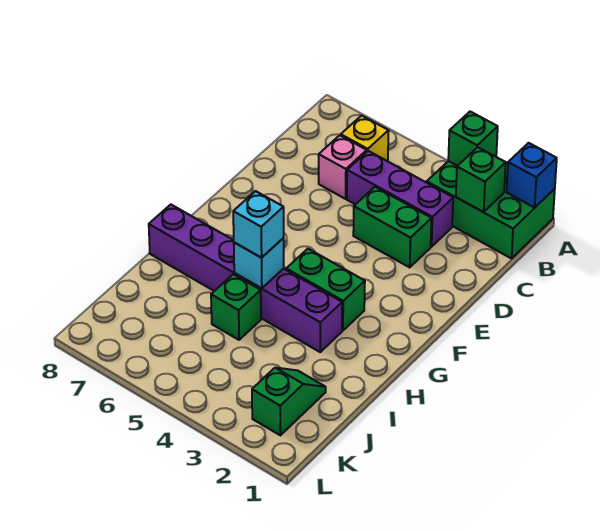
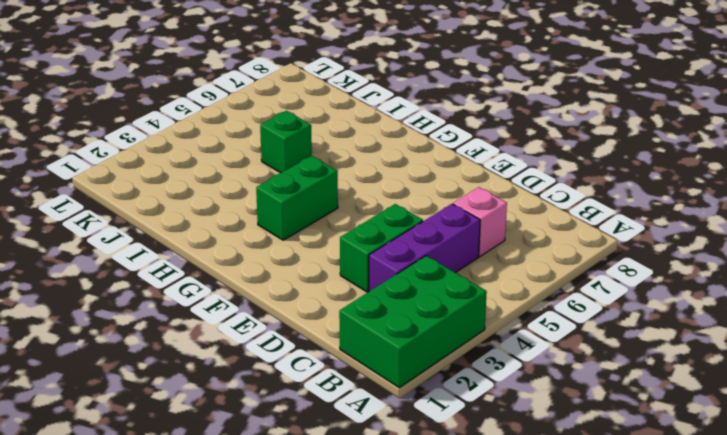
none -> yellow brick B6 level 1
none -> purple brick H3:H8 level 1
none -> green slope J2:K2 level 1 top K

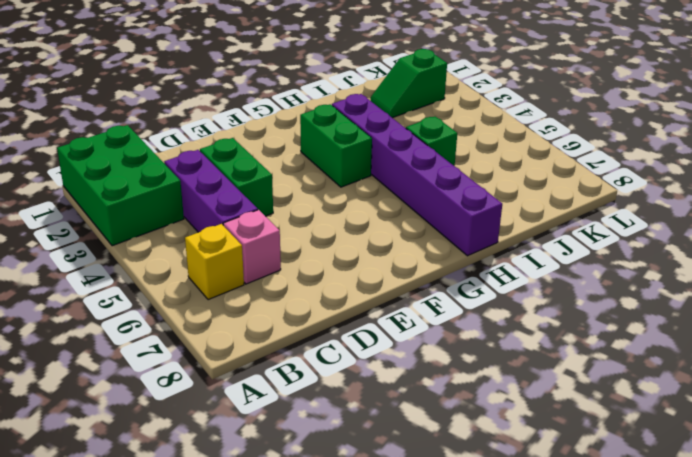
none -> blue brick A1 level 2
none -> green brick A3 level 2
none -> green brick B2 level 2

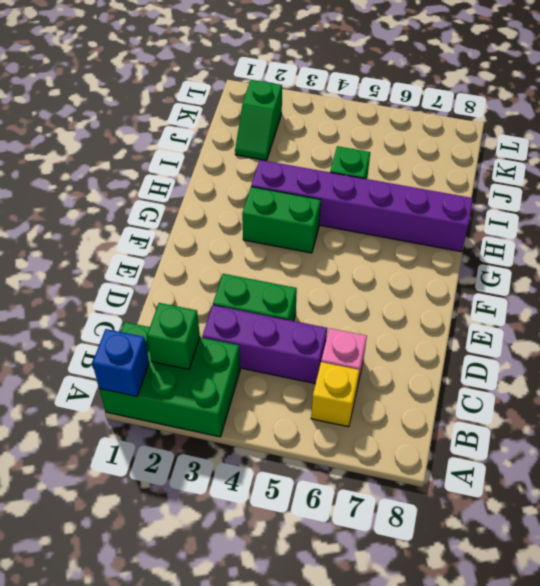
none -> green brick A3 level 2
none -> cyan brick H5 level 2
none -> cyan brick H5 level 3

